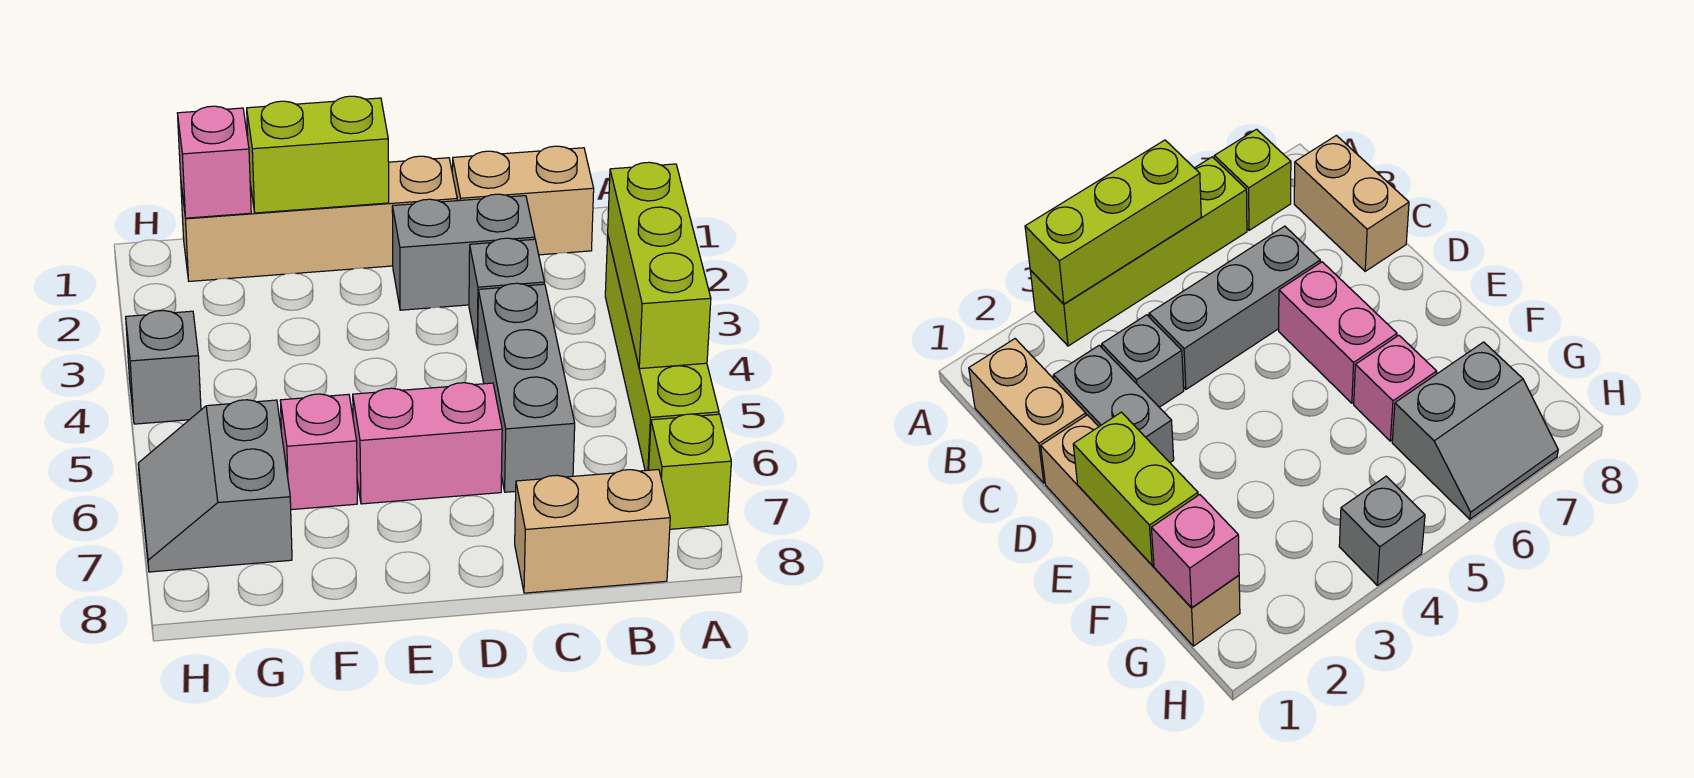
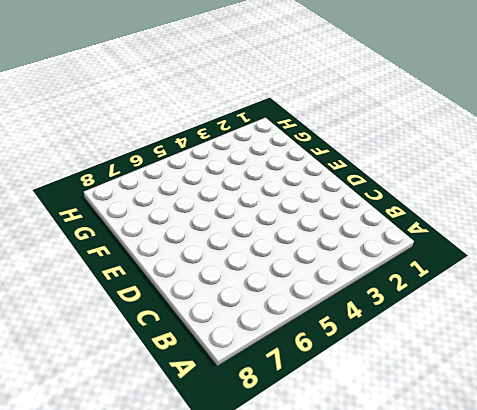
none -> lime brick A3:A6 level 1
none -> lime brick A7 level 1
none -> tan brick B1:C1 level 1

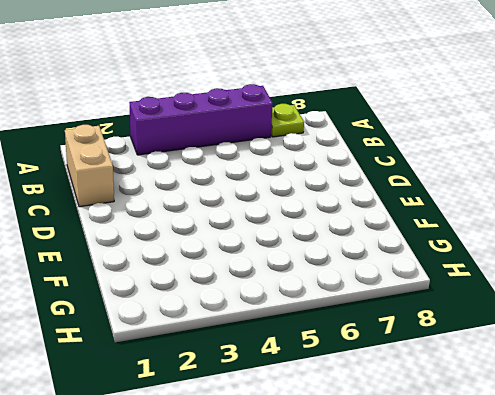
purple brick A3:A6 level 1 -> lime brick A3:A6 level 1
lime plate A7 level 1 -> lime brick A7 level 1
none -> tan brick B8:C8 level 1
none -> grey brick C2:D2 level 1
none -> grey brick C3 level 1

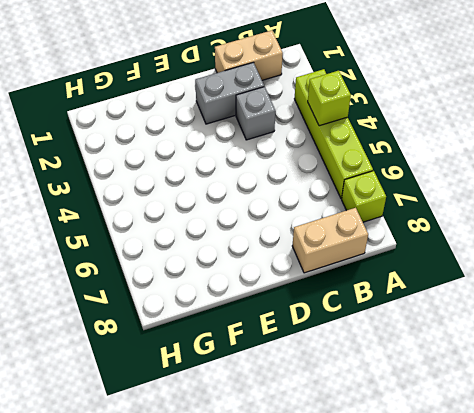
lime brick A4 level 2 -> lime brick A3:A5 level 2
none -> grey brick C4:C6 level 1
none -> tan brick D1:G1 level 1
none -> pink brick D6:E6 level 1

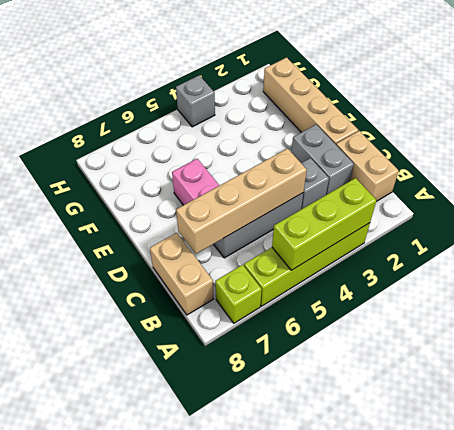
tan brick C4:C7 level 2 -> none
none -> pink brick F6 level 1
none -> grey slope G6:H7 level 1 top G
none -> lime brick E1:F1 level 2

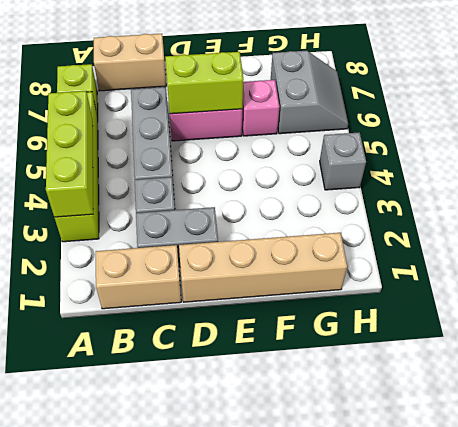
lime brick D6:E6 level 2 -> lime brick E1:F1 level 2
none -> pink brick G1 level 2

